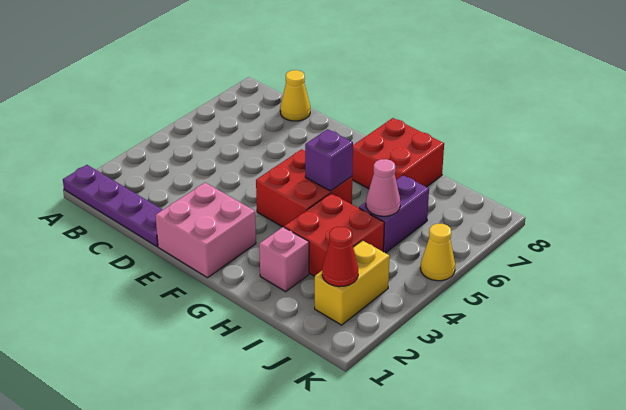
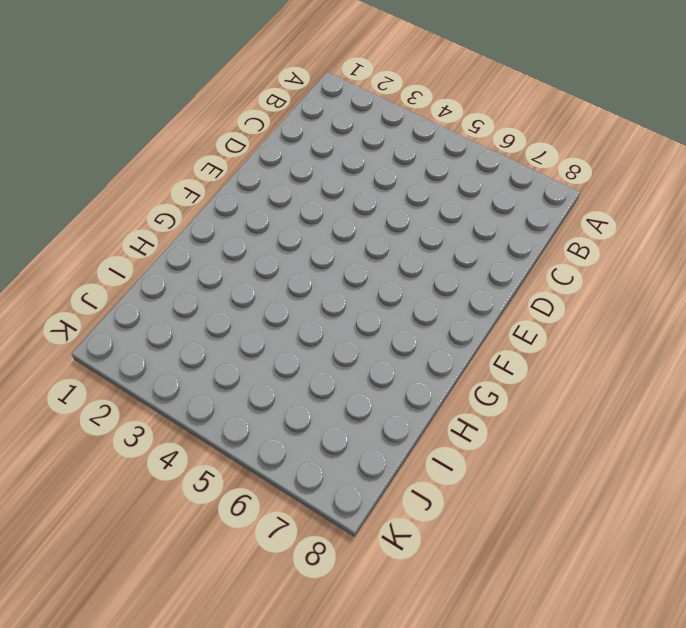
none -> purple plate A1:D1 level 1
none -> yellow cone C8 level 1
none -> pink brick E1:F2 level 1

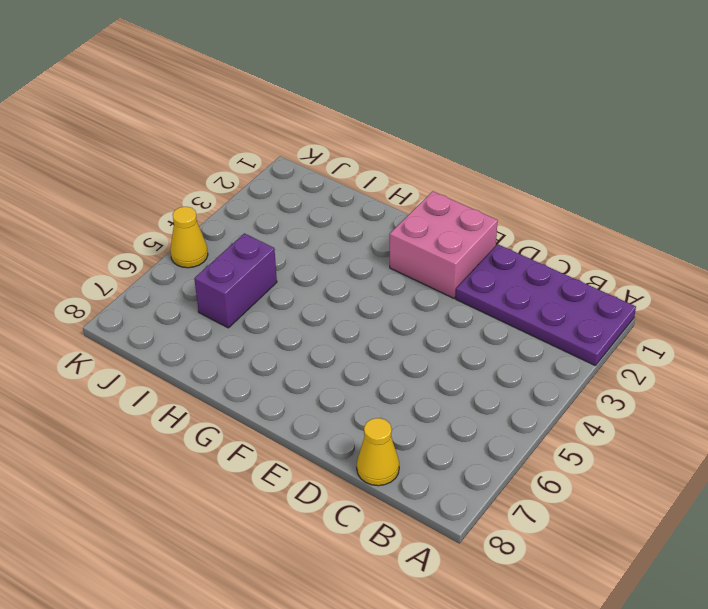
purple plate A1:D2 level 1 -> purple plate A1:D1 level 1
none -> red brick F4:G5 level 1
none -> red brick G7:H8 level 1
none -> pink brick H2 level 1

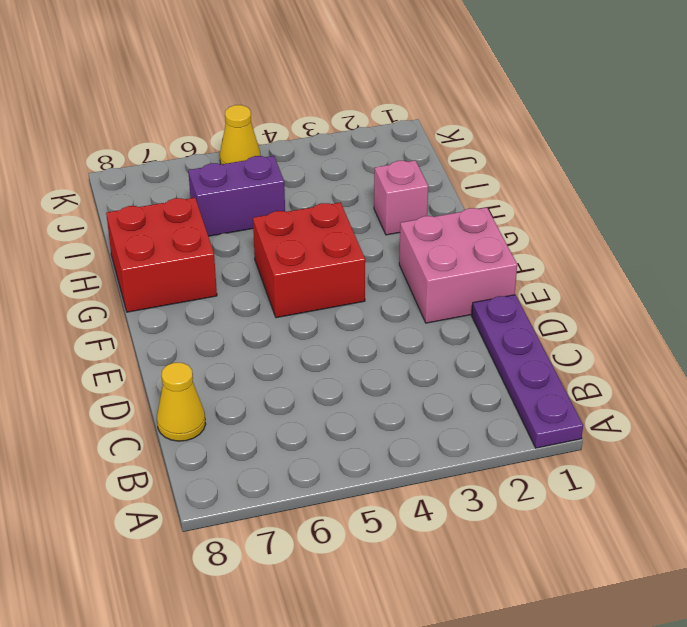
none -> red brick H3:I4 level 1
none -> yellow brick J2:J3 level 1
none -> purple brick G5 level 2

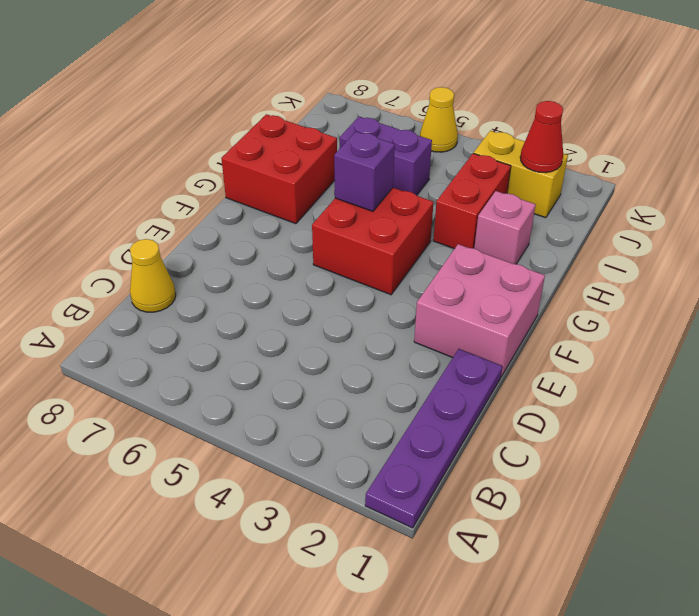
red brick H3:I3 level 1 -> red brick H3:I4 level 1
none -> pink cone I5 level 2

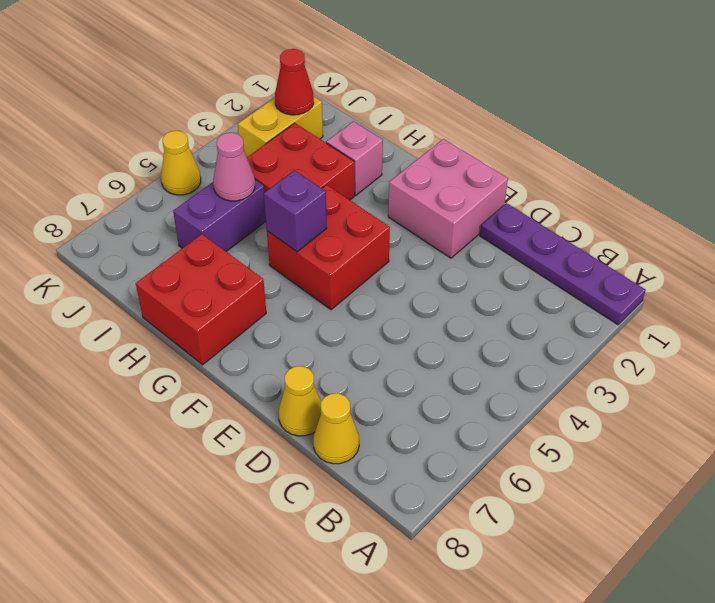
yellow cone D8 level 1 -> none

